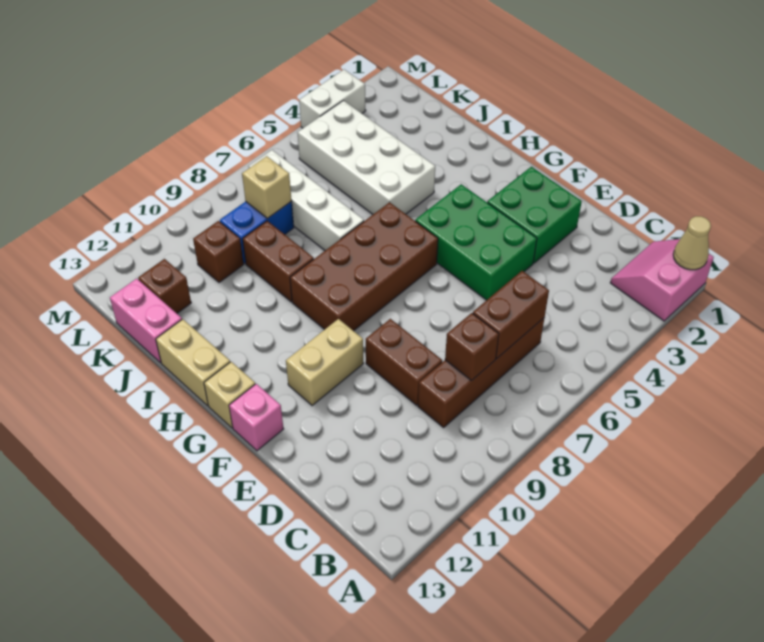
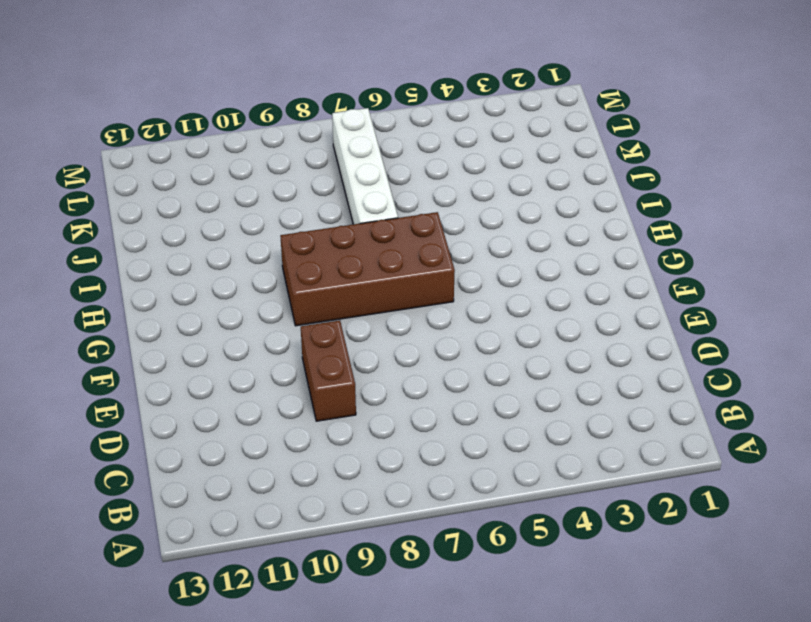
none -> pink slope A1:B2 level 1 top A
none -> brown brick C6:C9 level 1
none -> green brick E2:F3 level 1

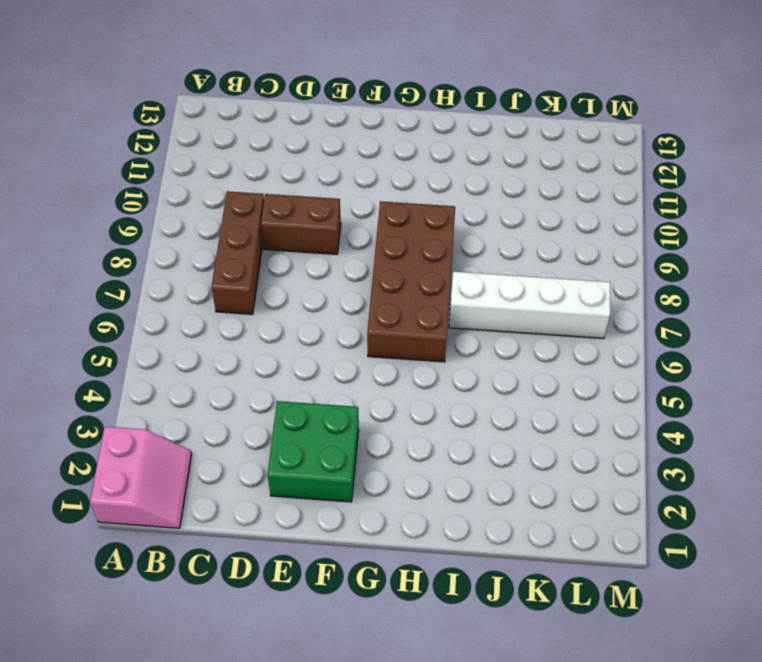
brown brick C7:C9 level 1 -> brown brick C6:C9 level 1
none -> green brick E4:G5 level 1
none -> tan brick F10:F11 level 1
none -> pink brick F13 level 1

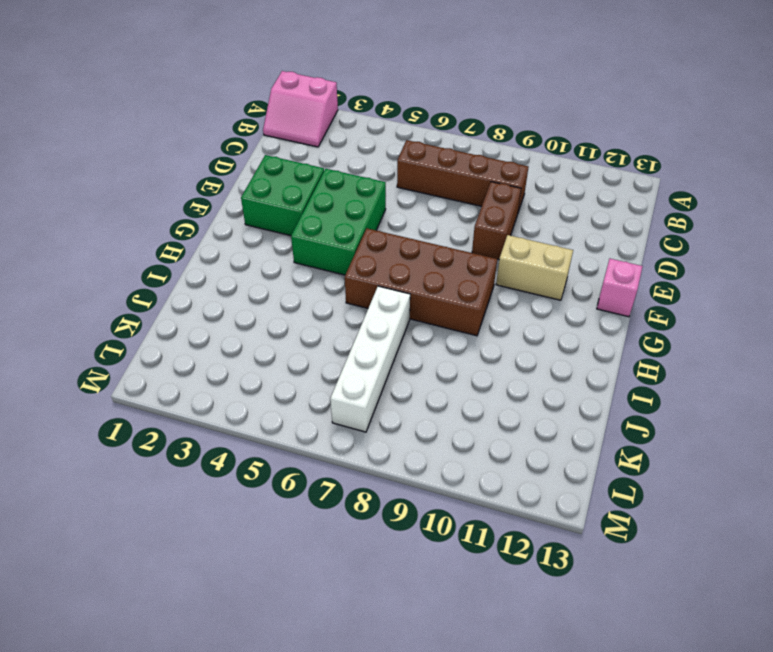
none -> tan brick G13 level 1
none -> tan brick H13:I13 level 1
none -> white brick I4:L5 level 1

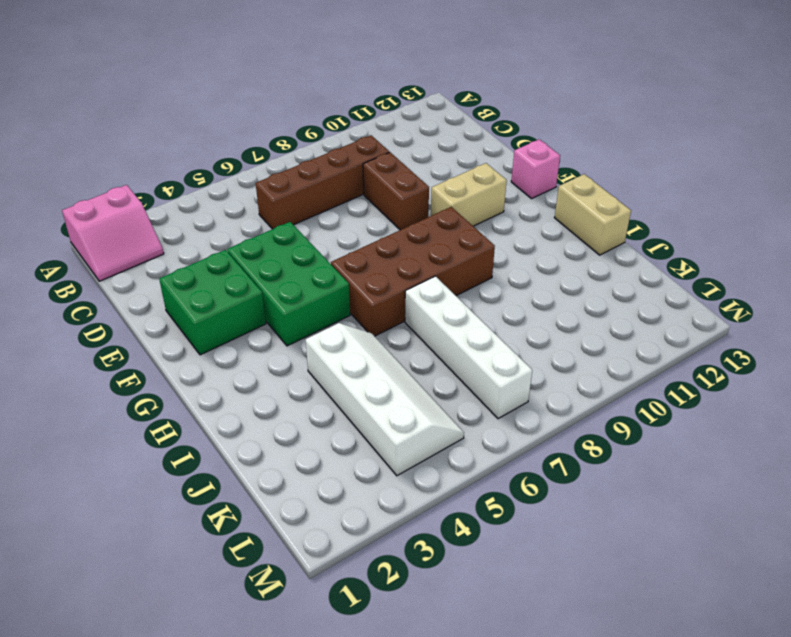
white slope I4:L5 level 1 top 4 -> white brick I4:L5 level 1
none -> tan brick G13 level 1
none -> brown brick I9:J9 level 1
none -> pink brick J13:K13 level 1

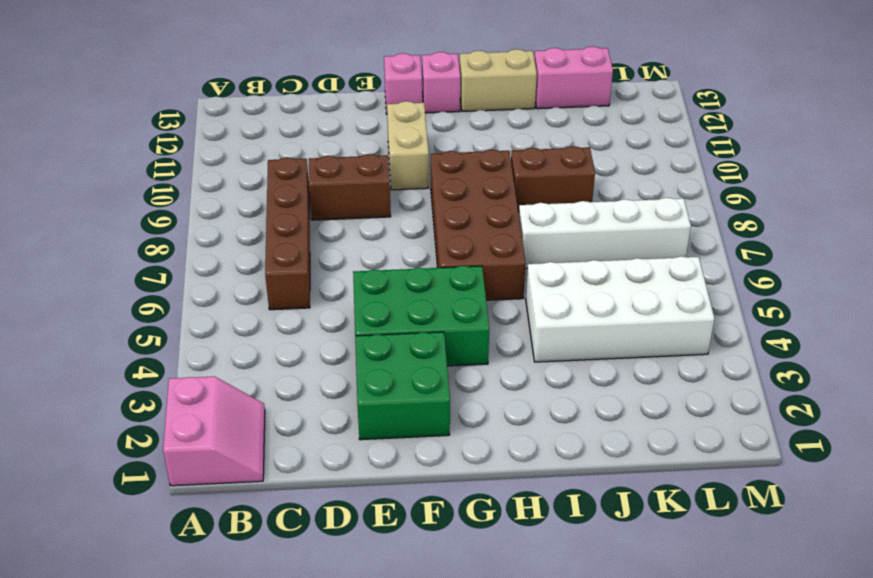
pink brick G13 level 1 -> tan brick G13 level 1
none -> blue brick K8:K9 level 1
none -> brown brick K10 level 1
none -> brown brick K12 level 1

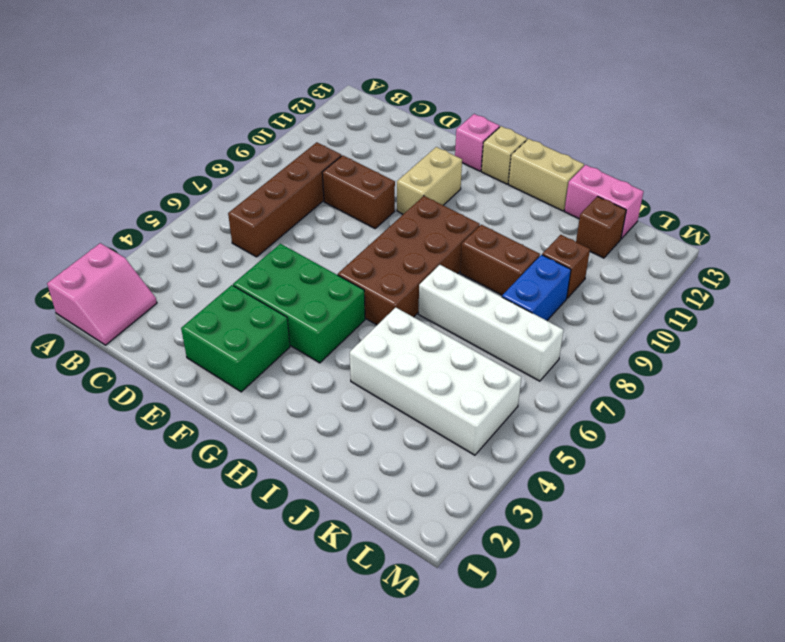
none -> white brick M3:M4 level 1
none -> tan cone A1 level 2
none -> brown brick C6:C7 level 2

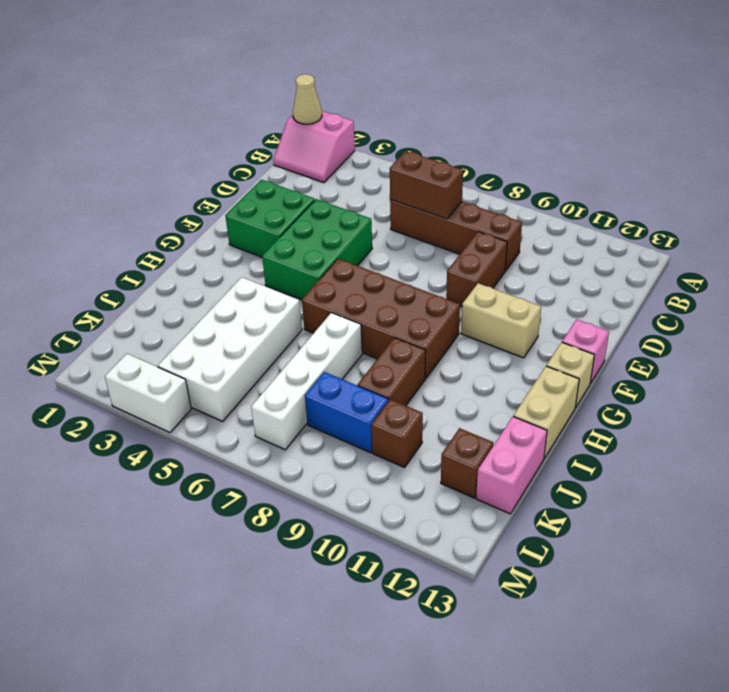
none -> brown brick C8 level 2
none -> tan brick K8 level 2

